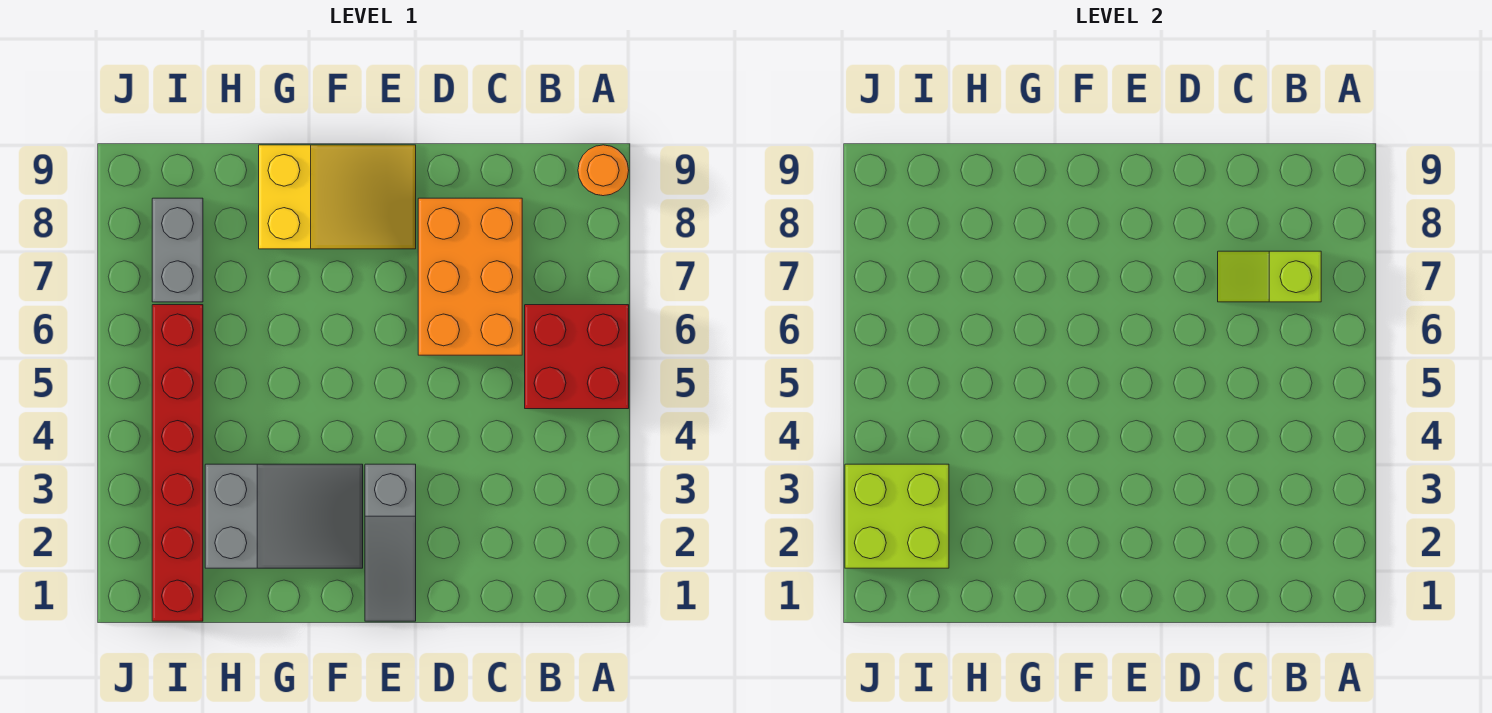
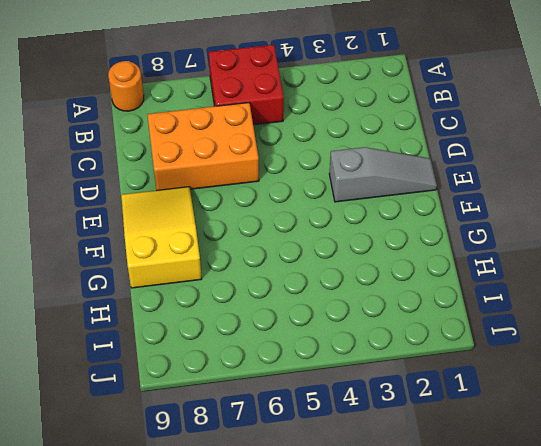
none -> grey slope F2:H3 level 1 top H
none -> red brick I1:I6 level 1

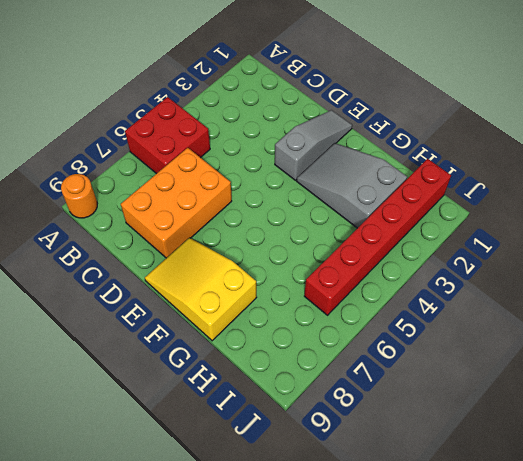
none -> grey brick I7:I8 level 1
none -> lime slope B7:C7 level 2 top B

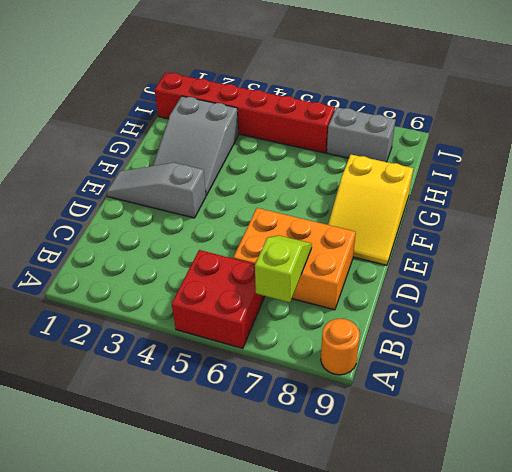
none -> lime brick I2:J3 level 2

